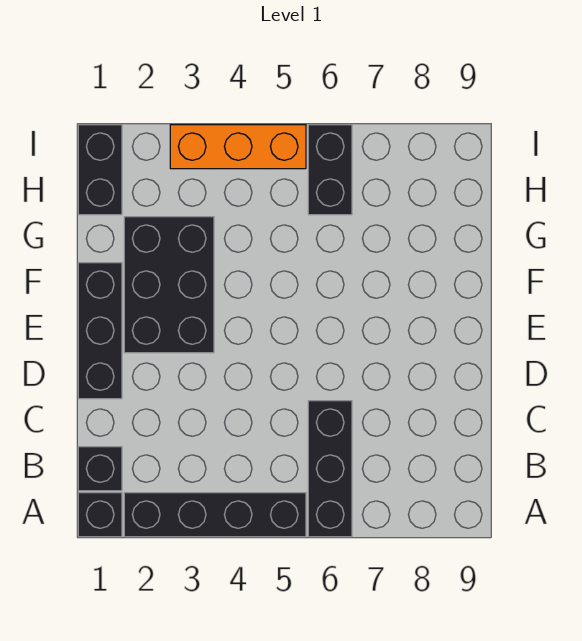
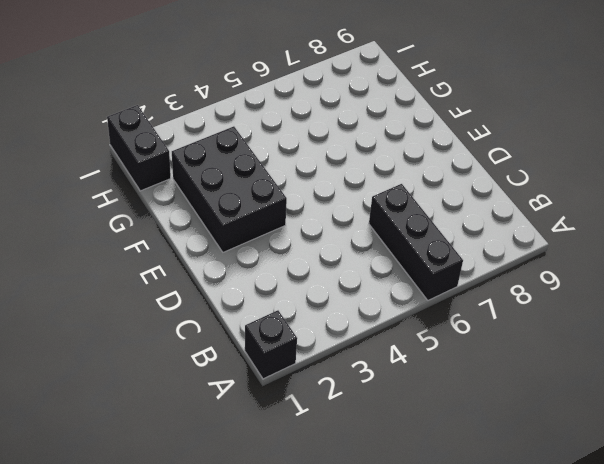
none -> black brick A2:A5 level 1
none -> black brick B1 level 1

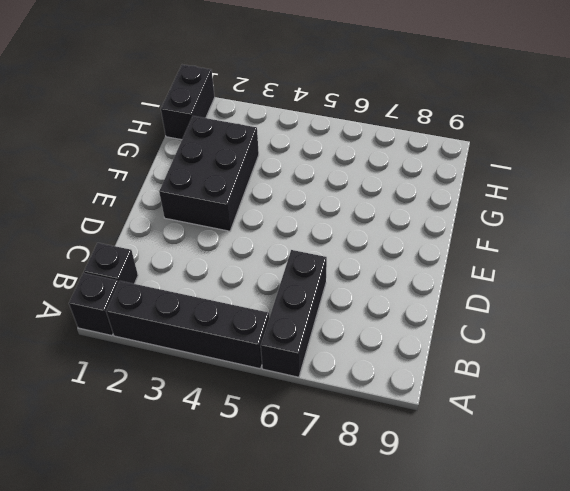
none -> black brick D1:F1 level 1
none -> black brick H6:I6 level 1

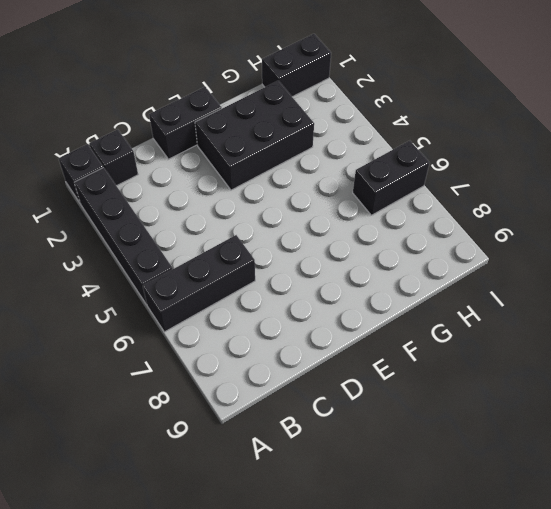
black brick D1:E1 level 1 -> black brick D1:F1 level 1
none -> orange brick I3:I5 level 1

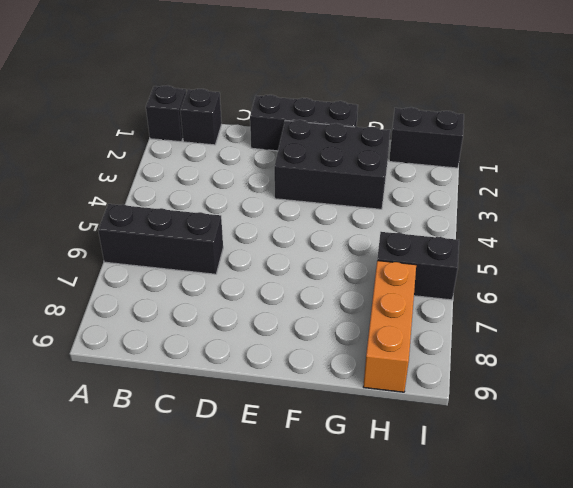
orange brick H7:H9 level 1 -> orange brick I3:I5 level 1
none -> black brick A2:A5 level 1

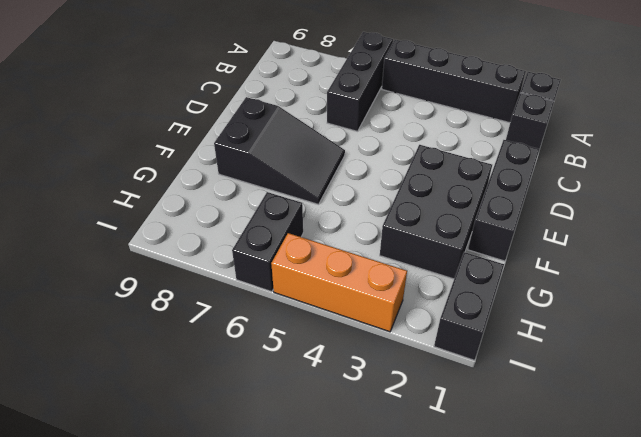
black slope E6:F8 level 1 top 8 -> none

